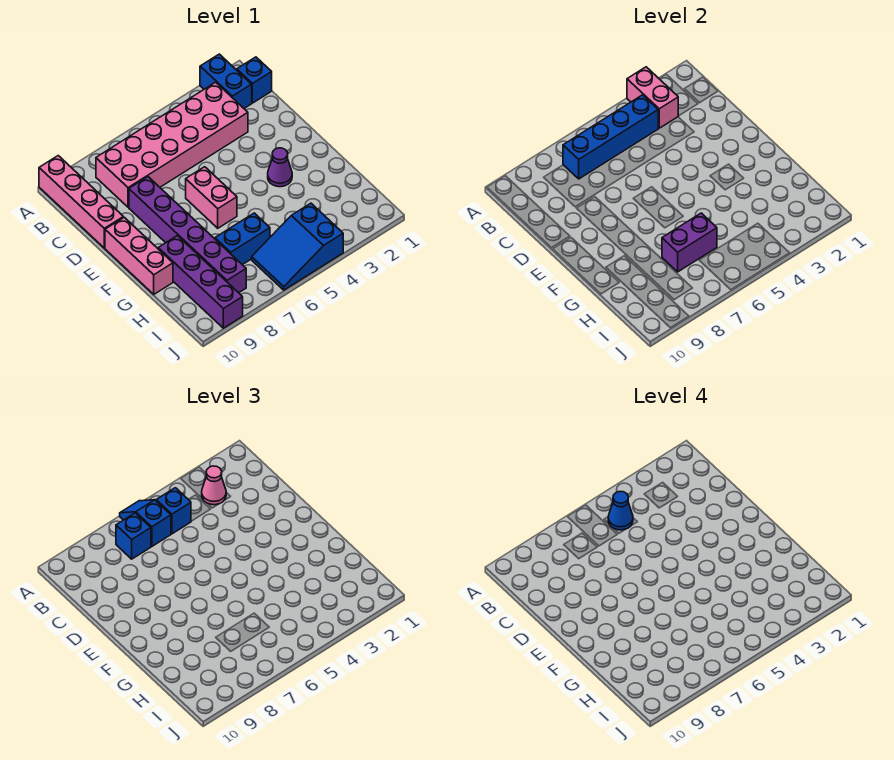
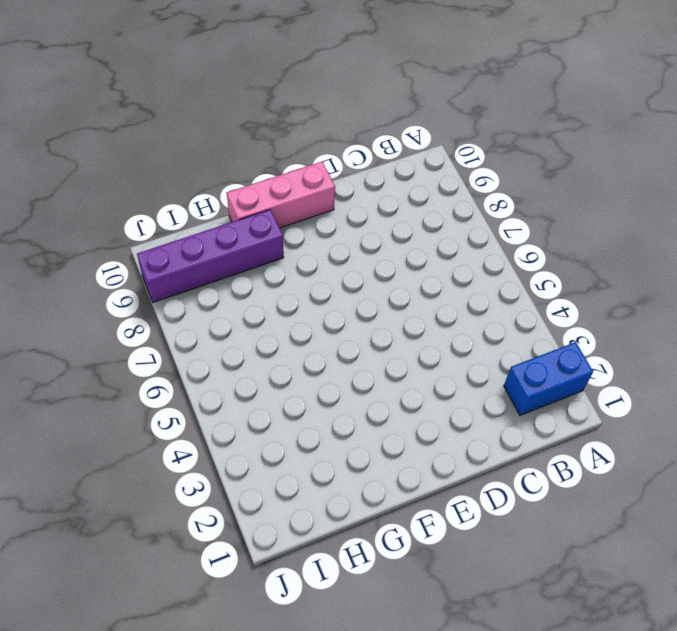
none -> pink brick A10:D10 level 1
none -> blue brick B1 level 1
none -> pink brick B3:C8 level 1

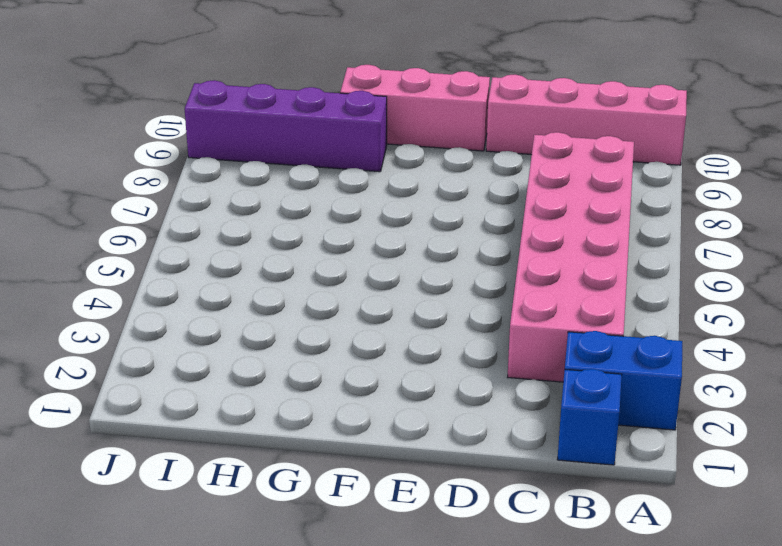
none -> purple brick D8:I8 level 1
none -> pink brick E6:F6 level 1
none -> purple cone F3 level 1

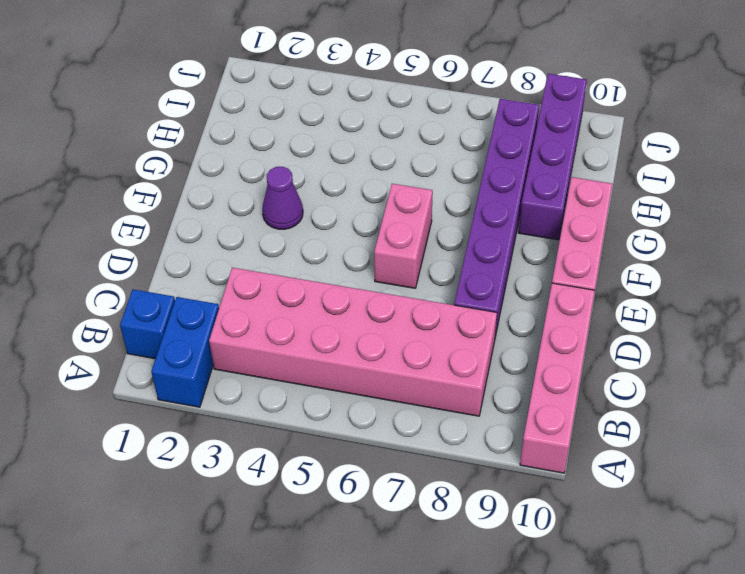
none -> blue brick H6:H7 level 1
none -> blue slope I4:J6 level 1 top 4
none -> pink brick A3:B3 level 2

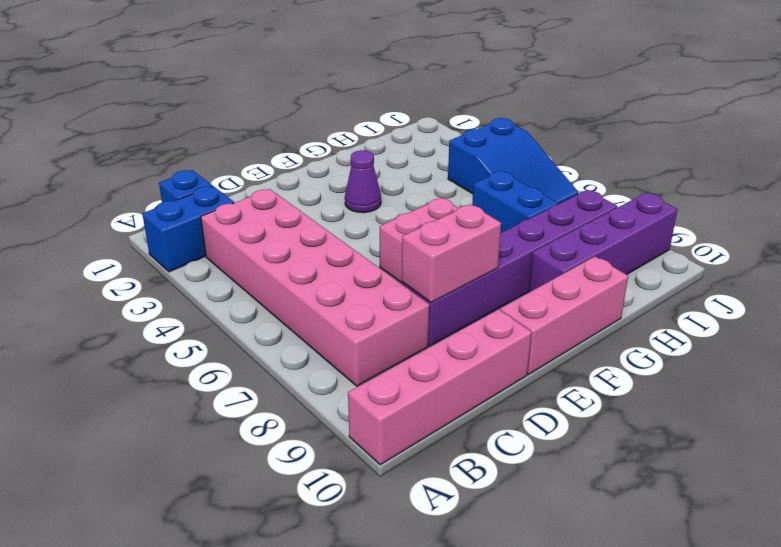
pink brick D8:E8 level 2 -> pink brick A3:B3 level 2
none -> blue brick B4:B7 level 2
none -> purple brick H6:H7 level 2
none -> blue slope A6:B6 level 3 top B

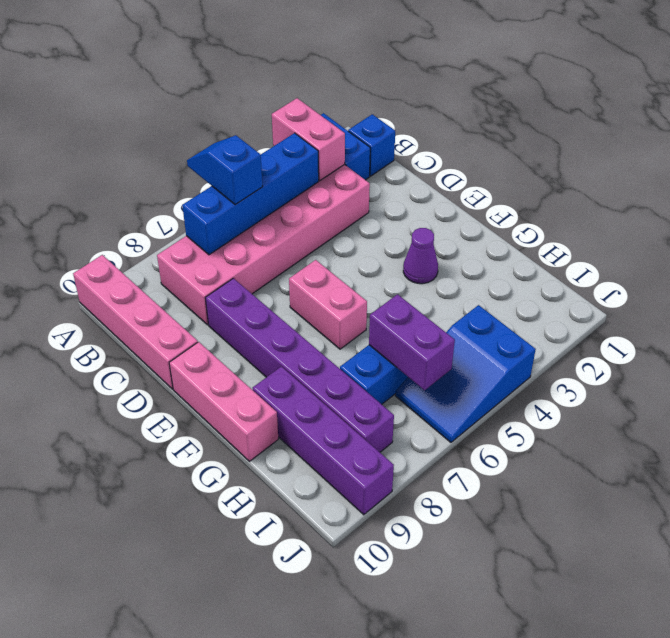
purple brick H6:I6 level 2 -> purple brick H6:H7 level 2
none -> pink cone B3 level 3
none -> blue brick B5 level 3
none -> blue brick B7 level 3

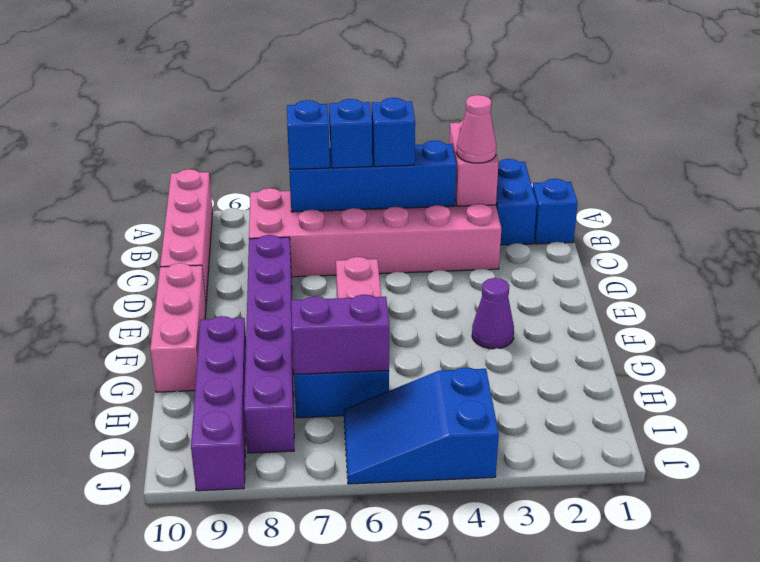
none -> blue cone B5 level 4

